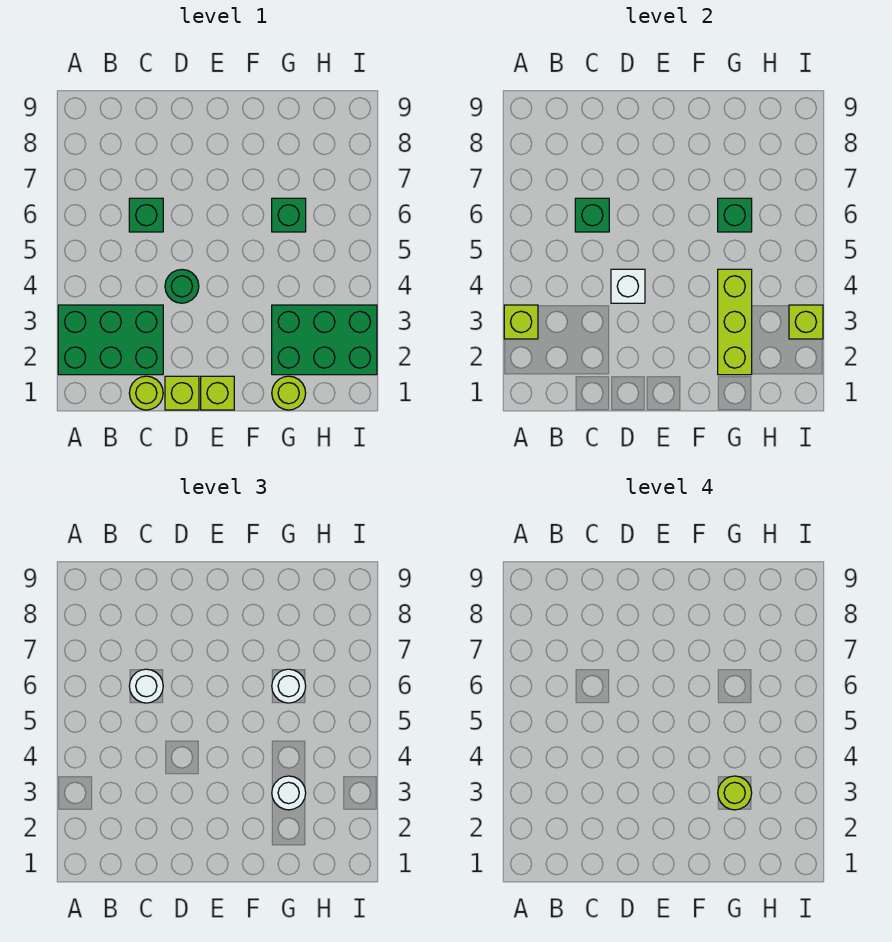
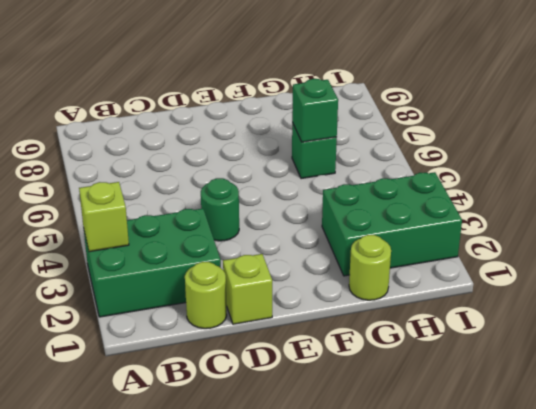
none -> green brick C6 level 1
none -> lime brick E1 level 1
none -> green brick C6 level 2

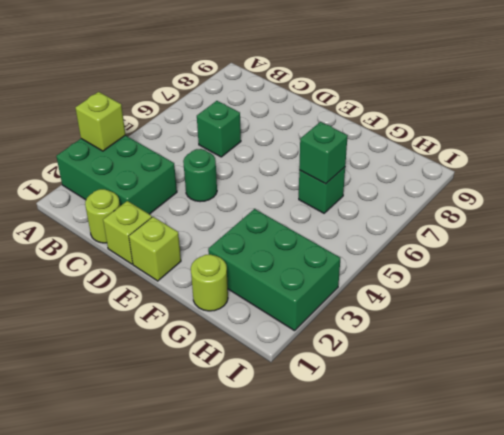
none -> green brick C6 level 2
none -> white brick D4 level 2
none -> lime brick G2:G4 level 2

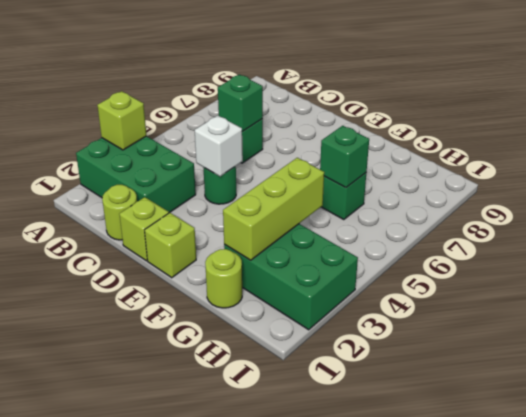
none -> lime brick I3 level 2
none -> white round brick C6 level 3
none -> white round brick G3 level 3

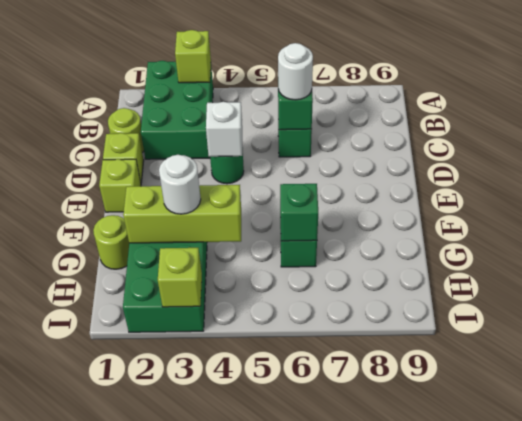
none -> white round brick G6 level 3
none -> lime round brick G3 level 4

